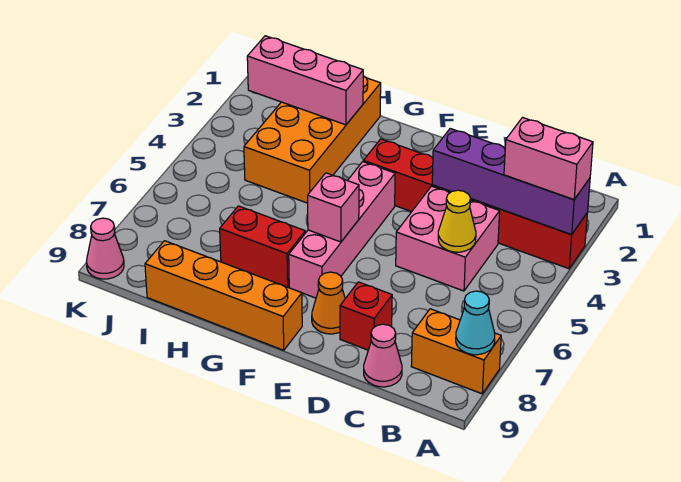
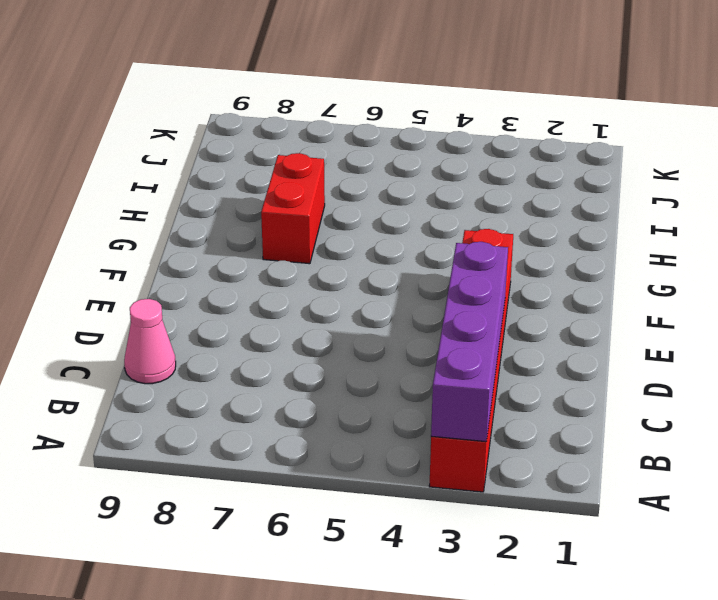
none -> orange brick A8:B8 level 1
none -> pink brick C4:D5 level 1
none -> red brick D8 level 1

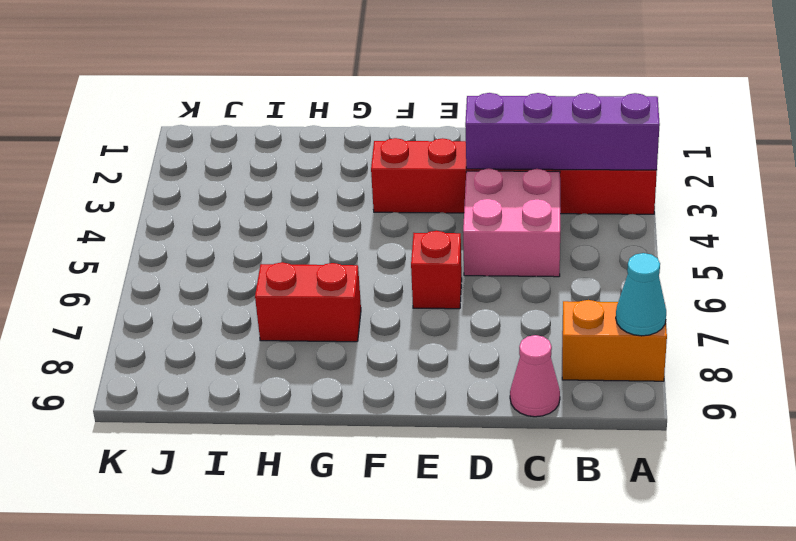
red brick E6 level 1 -> red brick D8 level 1
none -> orange cone E8 level 1
none -> pink brick F4:F7 level 1
none -> orange brick F9:I9 level 1

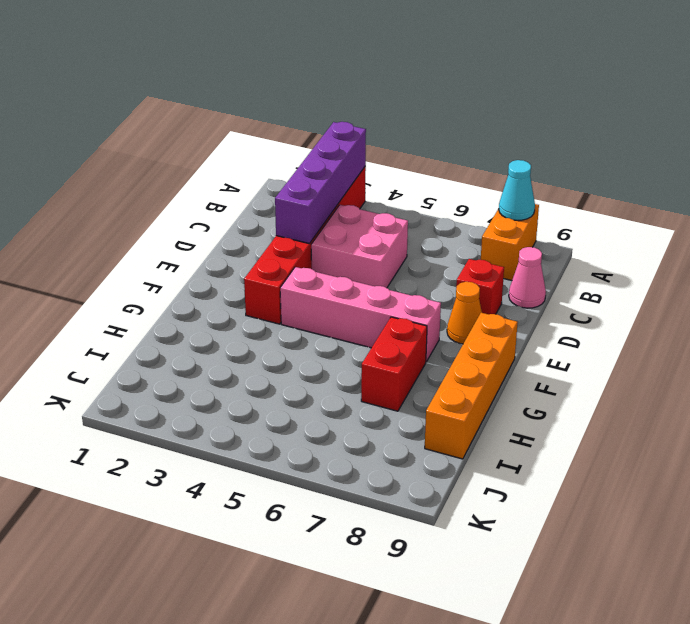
none -> orange brick H1:I4 level 1
none -> pink cone K9 level 1
none -> yellow cone C5 level 2

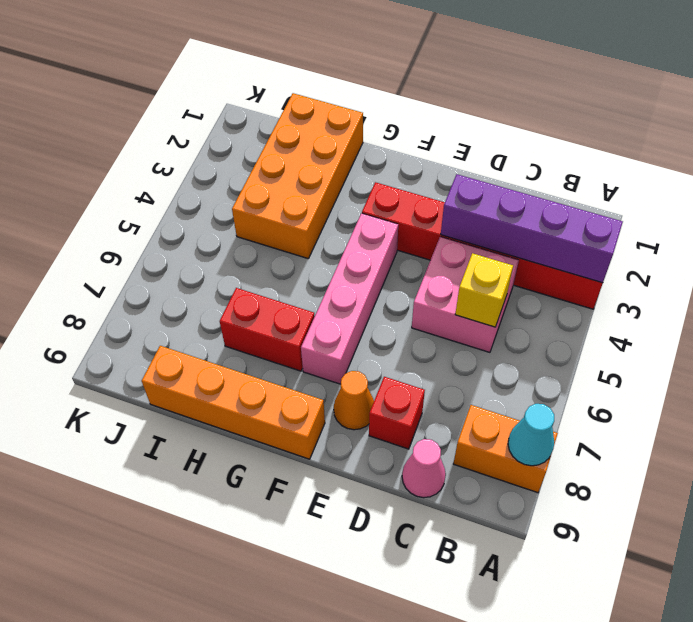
yellow brick C5 level 2 -> yellow cone C5 level 2
none -> pink cone K9 level 1
none -> pink brick F6 level 2
none -> pink brick H2:J2 level 2

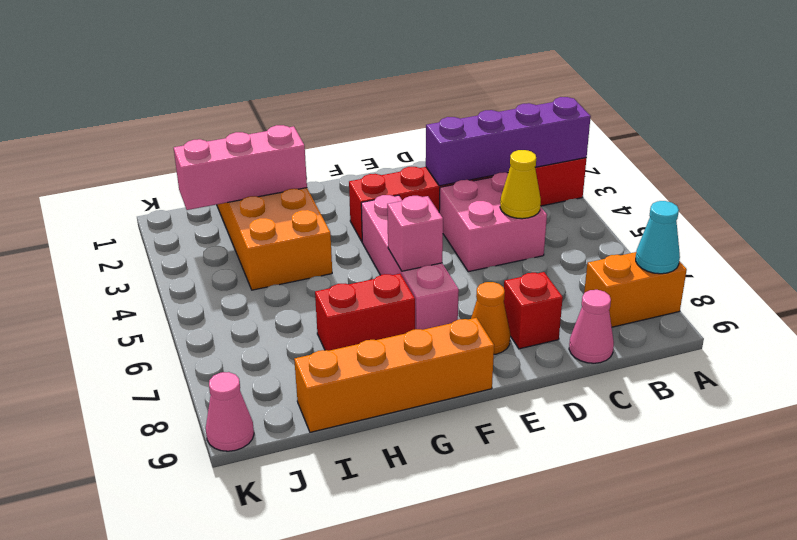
none -> pink brick A3:B3 level 3

